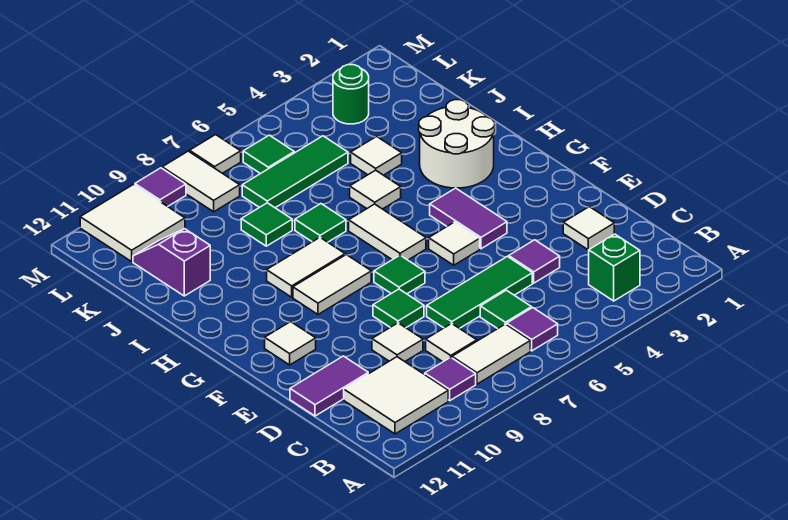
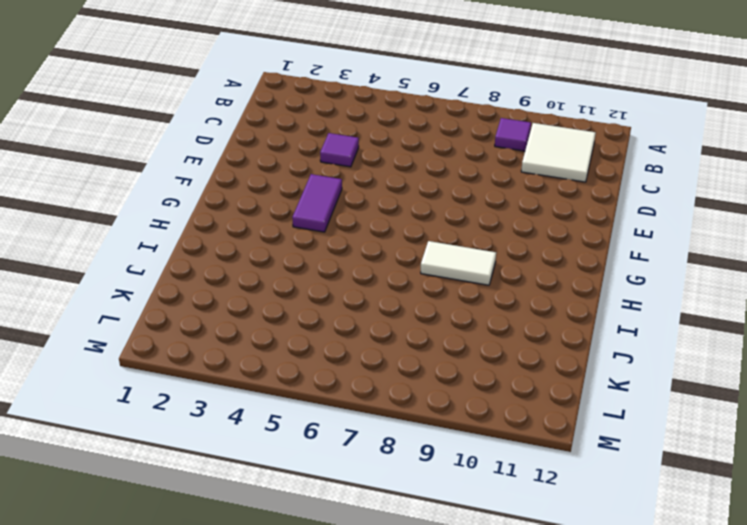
none -> green brick B3 level 1
none -> purple tile B6 level 1
none -> white tile B7:B8 level 1
none -> green tile C6 level 1

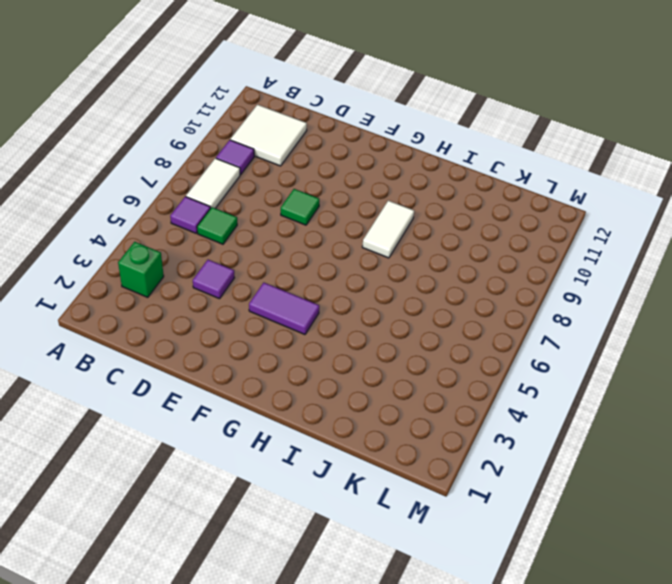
none -> white tile C8 level 1
none -> white tile D2 level 1
none -> green tile D5:D7 level 1
none -> white tile D9 level 1

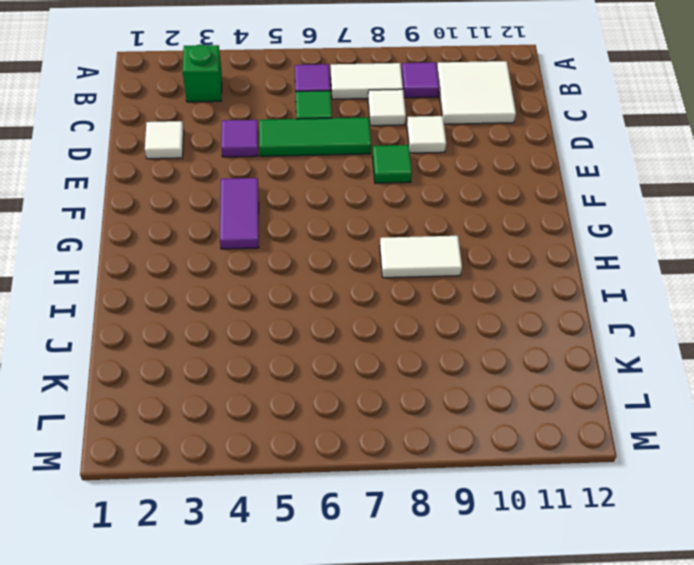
none -> purple tile D11:D12 level 1
none -> white tile F5 level 1
none -> green tile F7 level 1
none -> white tile F11 level 1

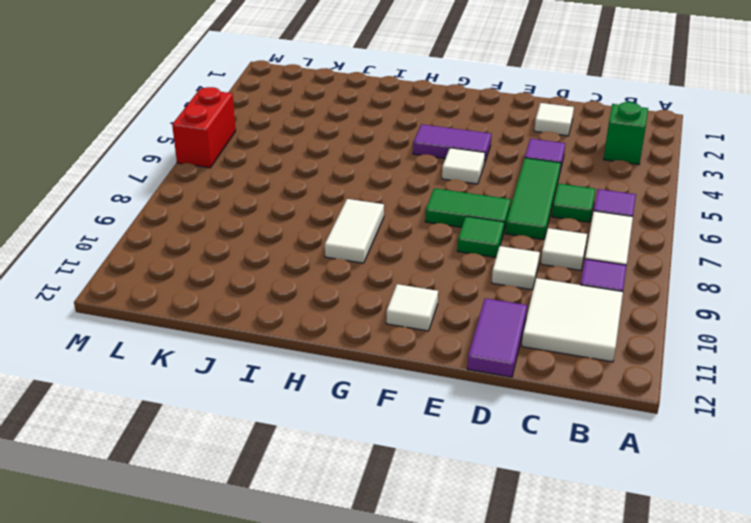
green tile E7:F7 level 1 -> green tile F7 level 1
red brick M5:M6 level 1 -> none
none -> white tile G6:H6 level 1
none -> white tile G8:G9 level 1
none -> white round brick H2:I3 level 1
none -> white tile I5 level 1

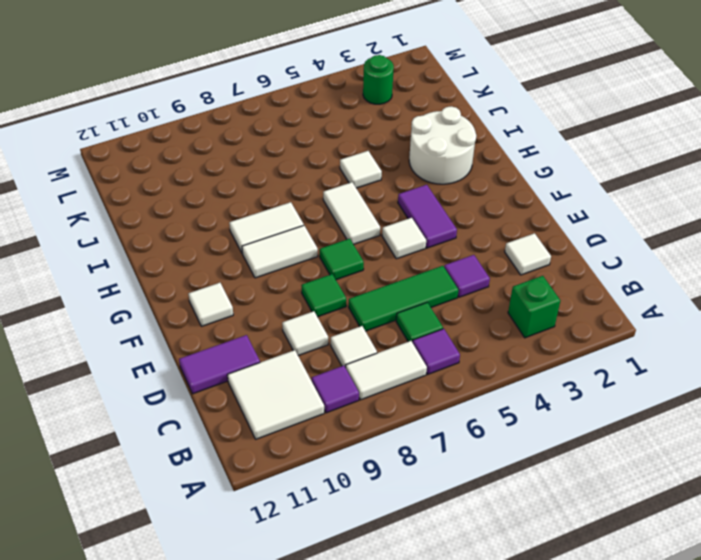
none -> green tile I7 level 1
none -> white tile J4 level 1
none -> green tile J8 level 1
none -> purple slope J11:K11 level 1 top J

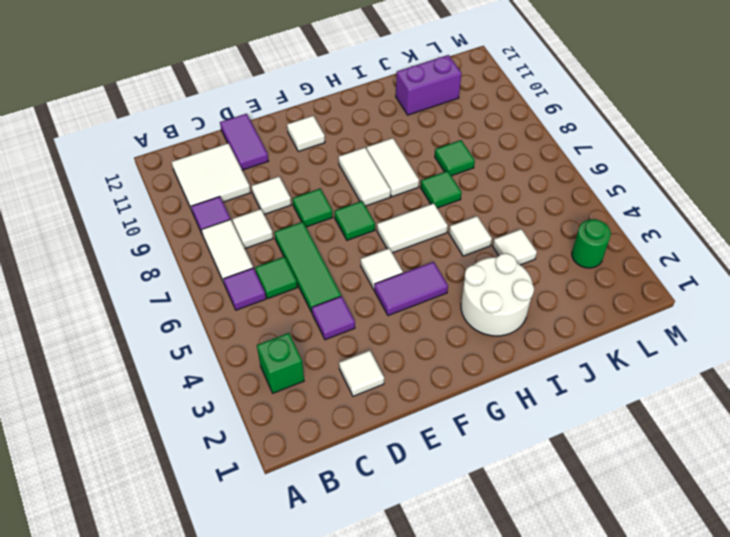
purple brick J11:K11 level 1 -> purple slope J11:K11 level 1 top J
none -> green tile K5:K7 level 1
none -> green tile L6 level 1
none -> white tile L8:M8 level 1
none -> white tile L10:M11 level 1

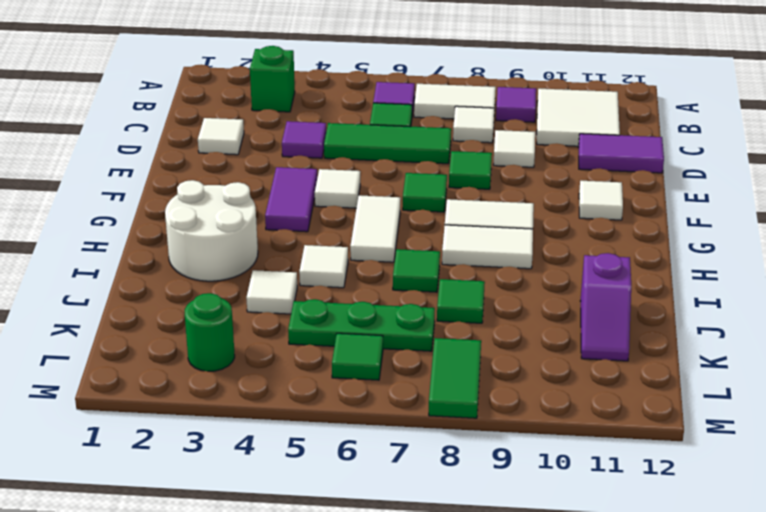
green plate K5:K7 level 1 -> green tile K5:K7 level 1
green tile L8:M8 level 1 -> white tile L8:M8 level 1
none -> white tile L10:M11 level 1
none -> white tile M7 level 1
none -> purple tile M9 level 1

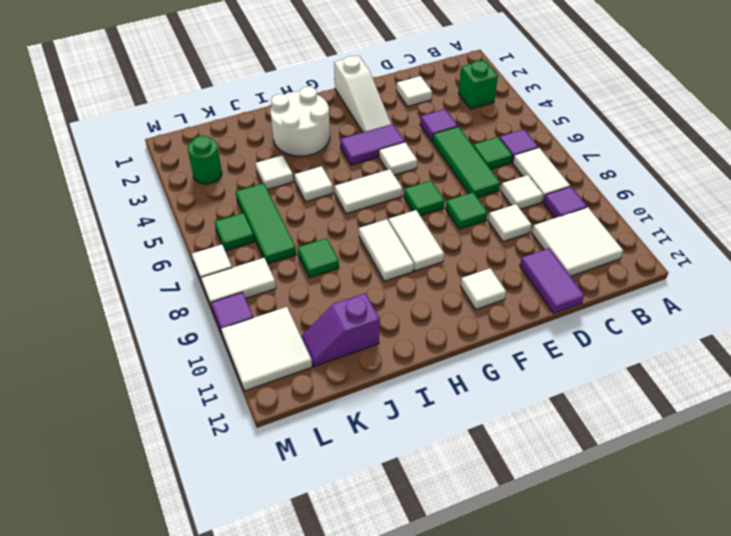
white slope F1:F3 level 1 top 1 -> none
none -> green tile I7 level 1

